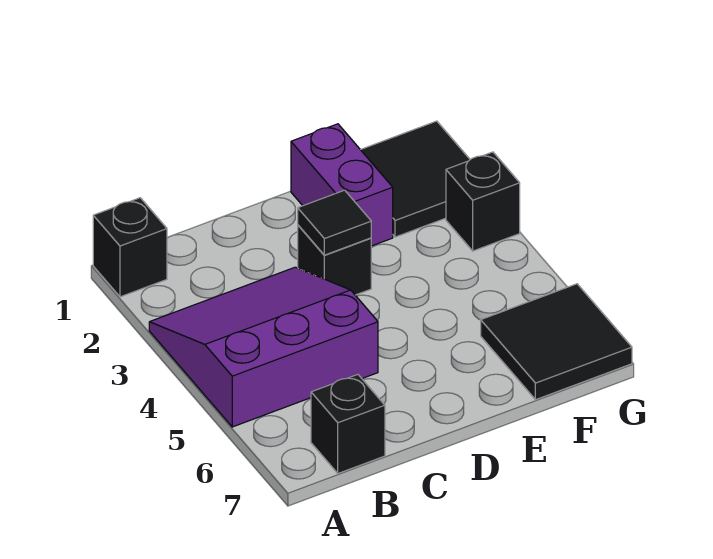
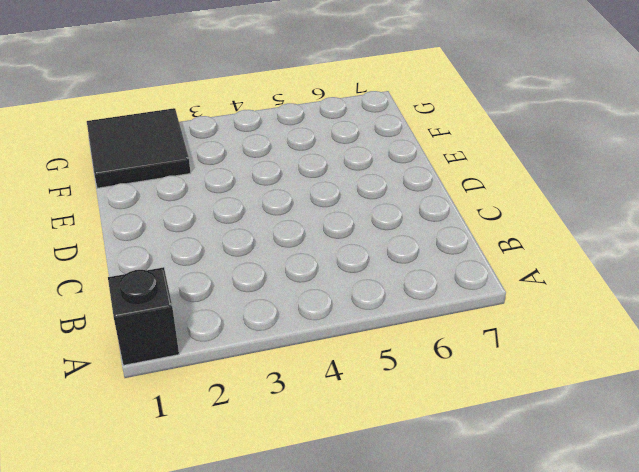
none -> purple slope A3:C5 level 1 top 5
none -> black brick B7 level 1

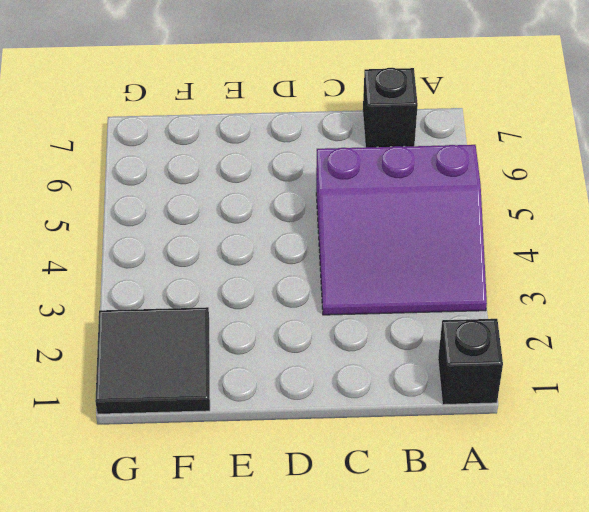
none -> black brick D3 level 1
none -> purple brick E1:E2 level 1

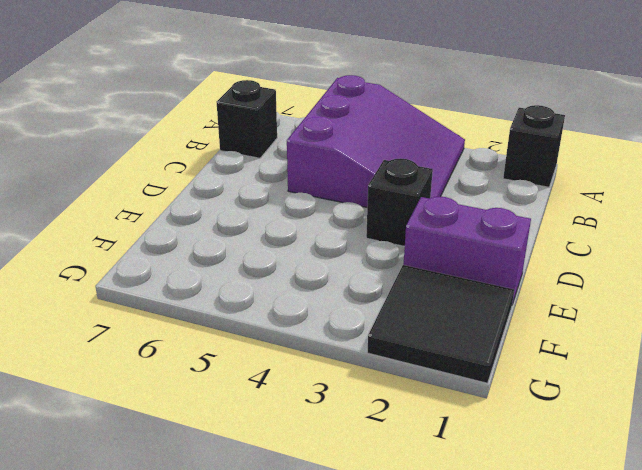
none -> black tile F6:G7 level 1
none -> black brick G3 level 1

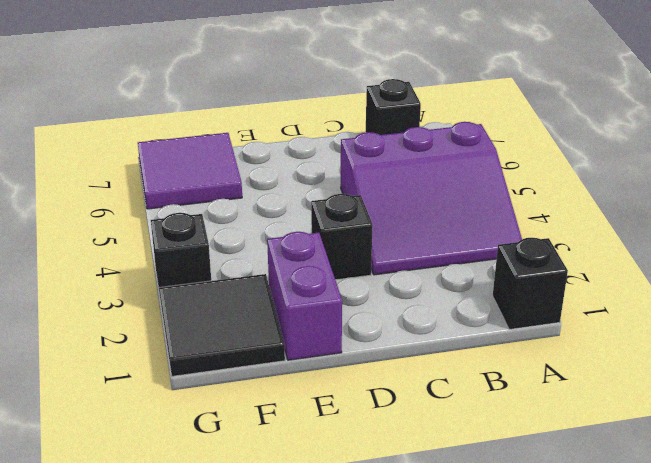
purple tile F6:G7 level 1 -> black tile F6:G7 level 1
none -> black tile D3 level 2

